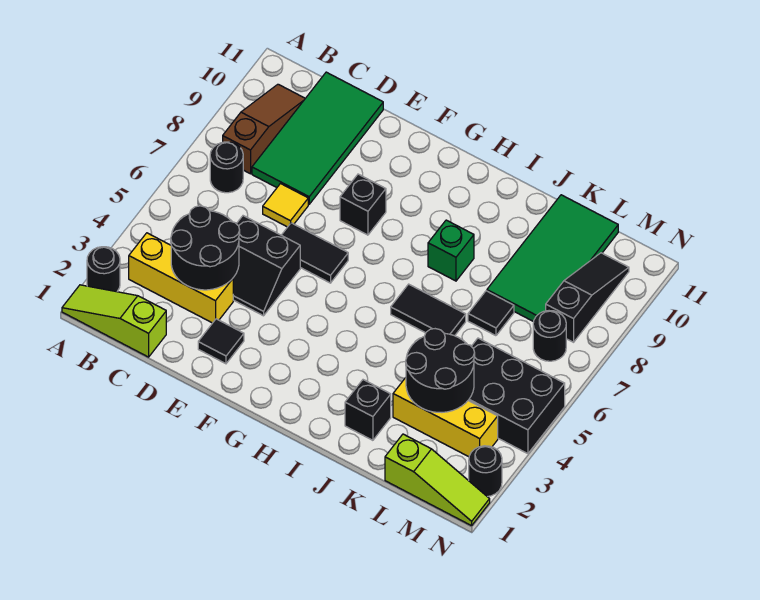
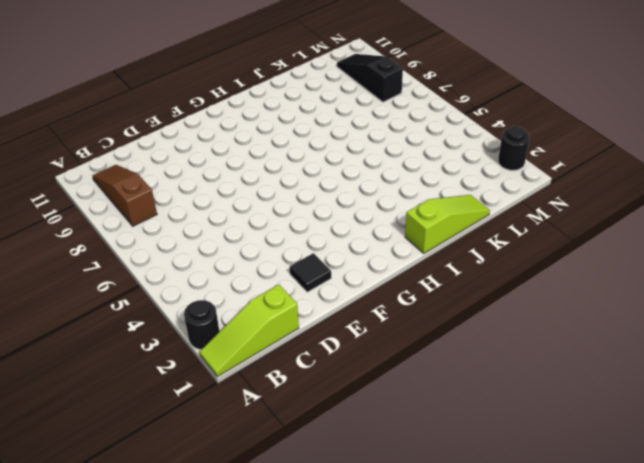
lime slope I1:K1 level 1 top I -> lime slope L1:N1 level 1 top L
none -> yellow brick B3:D3 level 1
none -> black round brick B7 level 1
none -> green tile C8:D11 level 1

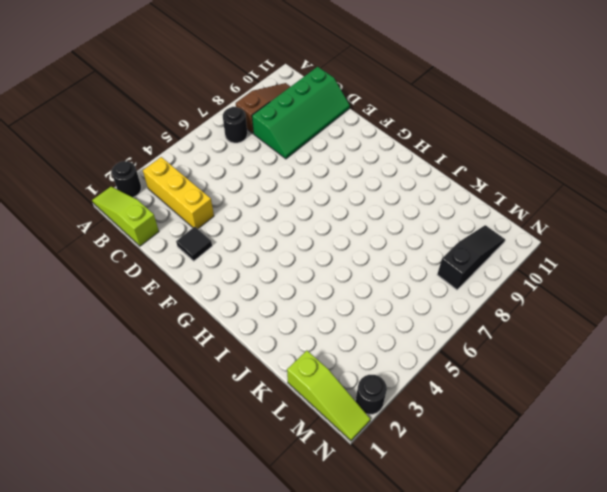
green slope C8:D11 level 1 top C -> green tile C8:D11 level 1
none -> black slope D4:E5 level 1 top 5
none -> yellow tile D7 level 1
none -> black tile E6:F6 level 1

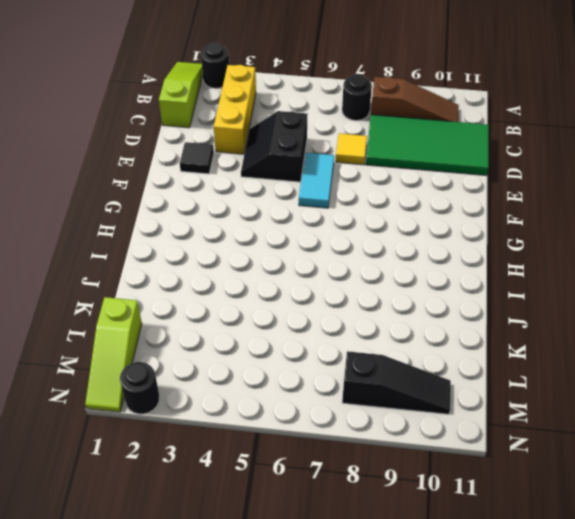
cyan tile E6:F6 level 1 -> black tile E6:F6 level 1
none -> black brick F8 level 1
none -> black tile I6:J6 level 1
none -> green brick I8 level 1

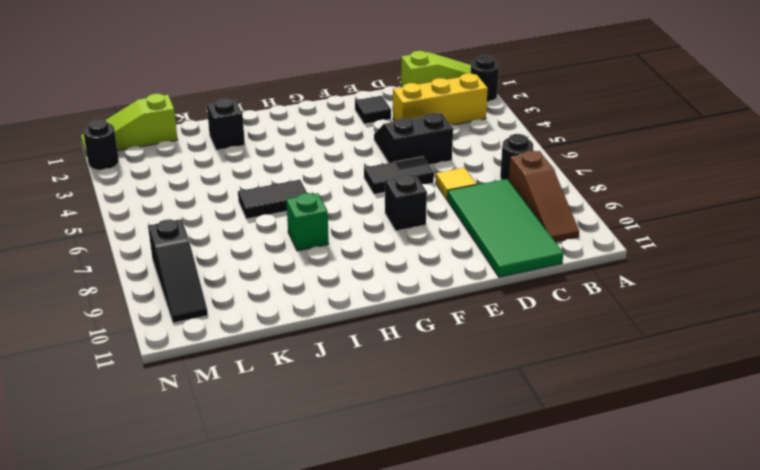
none -> yellow brick K3:M3 level 1
none -> black tile K7 level 1
none -> green tile K8:L11 level 1

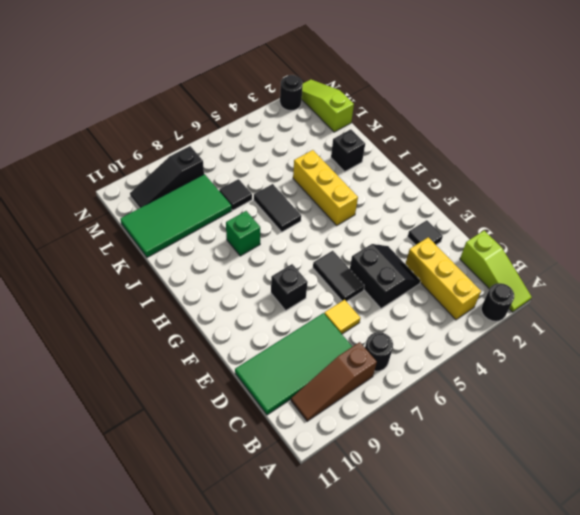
yellow brick H4:J4 level 1 -> yellow brick K3:M3 level 1
none -> black brick L4:N5 level 1
none -> black round brick M7 level 1
none -> black round brick C3:D4 level 2

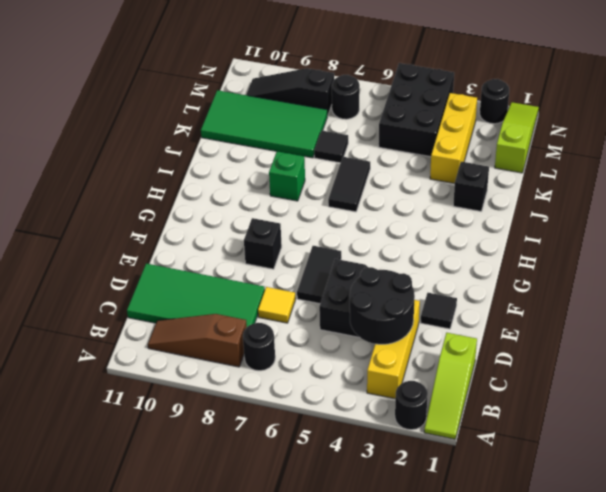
none -> black round brick K3:L4 level 2

